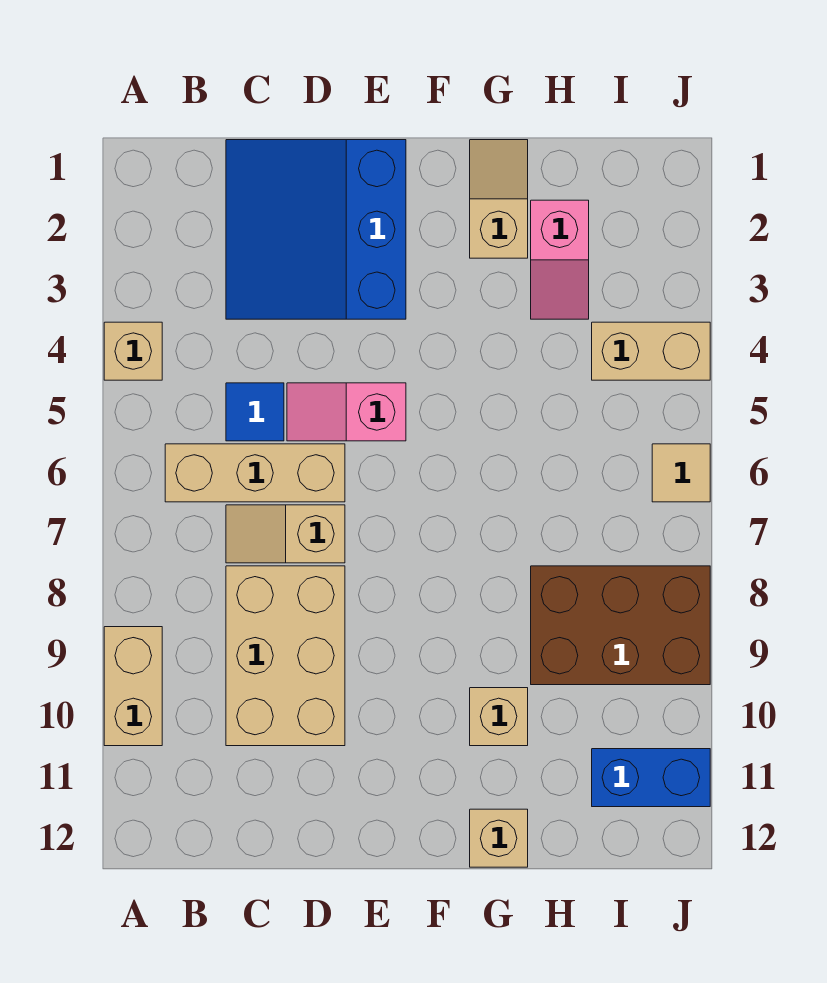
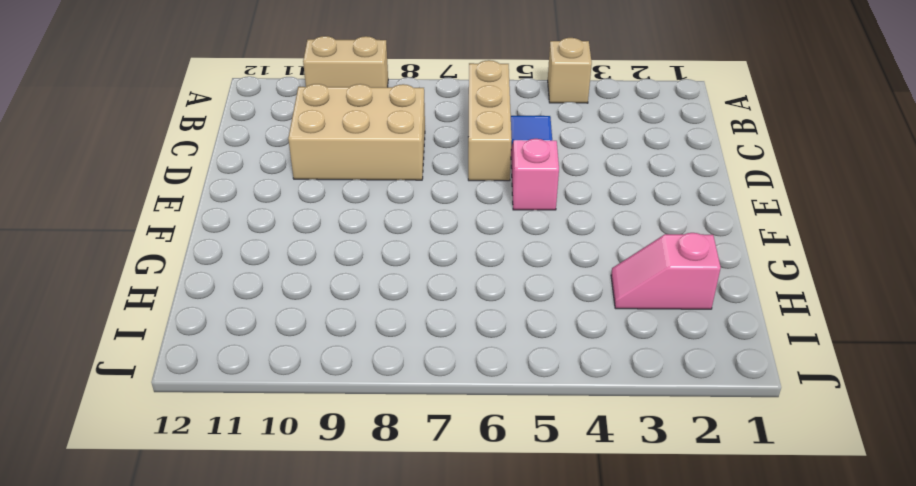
none -> blue slope C1:E3 level 1 top E
none -> tan slope C7:D7 level 1 top D
none -> tan slope G1:G2 level 1 top 2

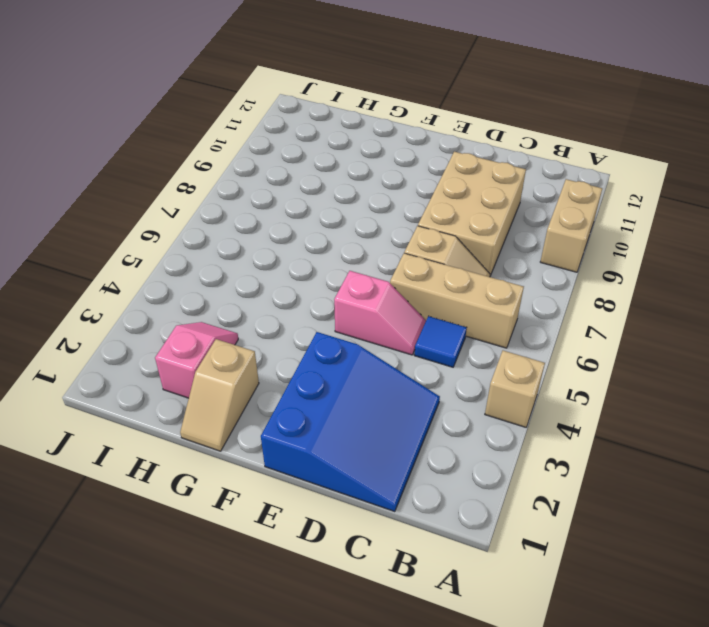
none -> tan brick G10 level 1
none -> tan brick G12 level 1
none -> brown brick H8:J9 level 1

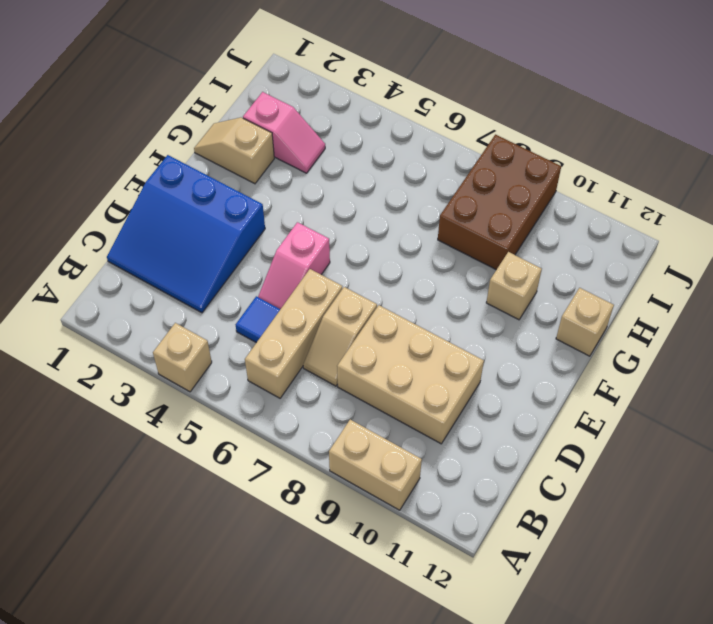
none -> tan brick I4:J4 level 1
none -> blue brick I11:J11 level 1
none -> tan tile J6 level 1

